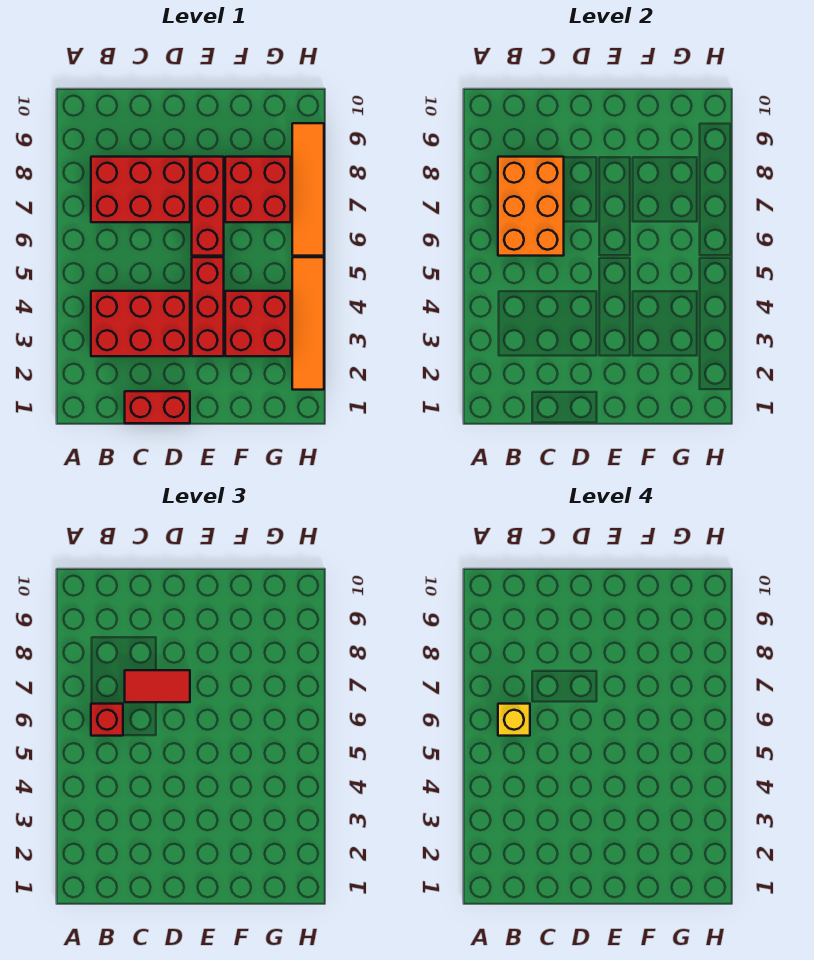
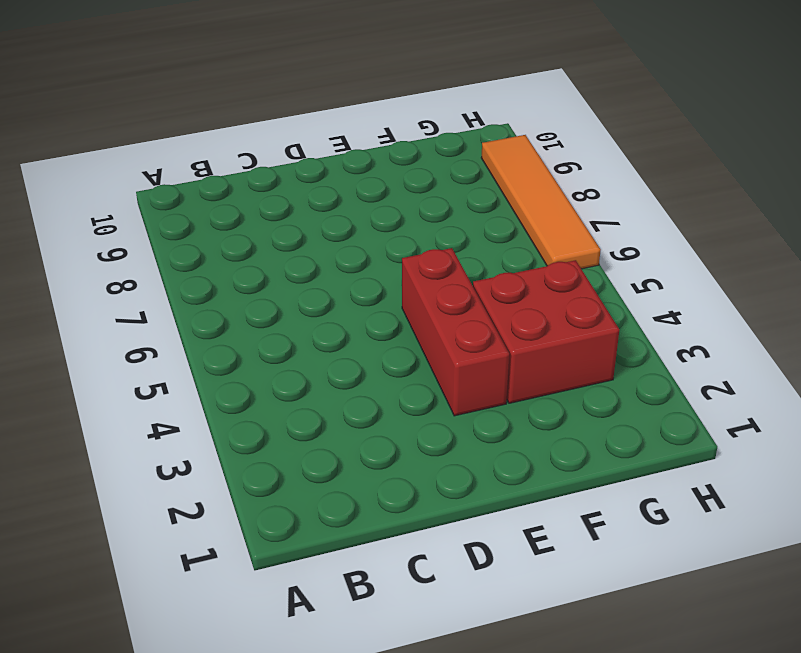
none -> red brick B3:D4 level 1
none -> red brick B7:D8 level 1
none -> red brick C1:D1 level 1

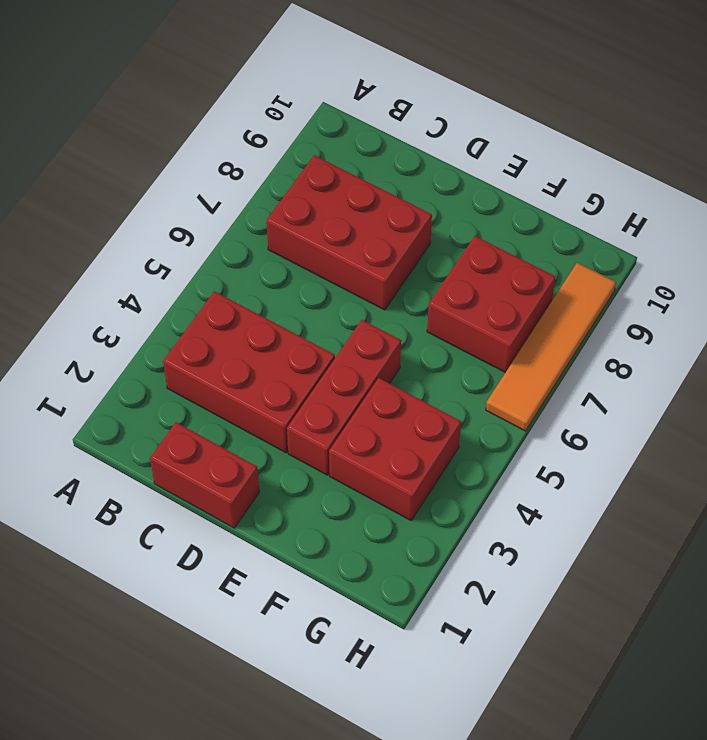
none -> red brick E6:E8 level 1
none -> orange tile H2:H5 level 1
none -> orange brick B6:C8 level 2

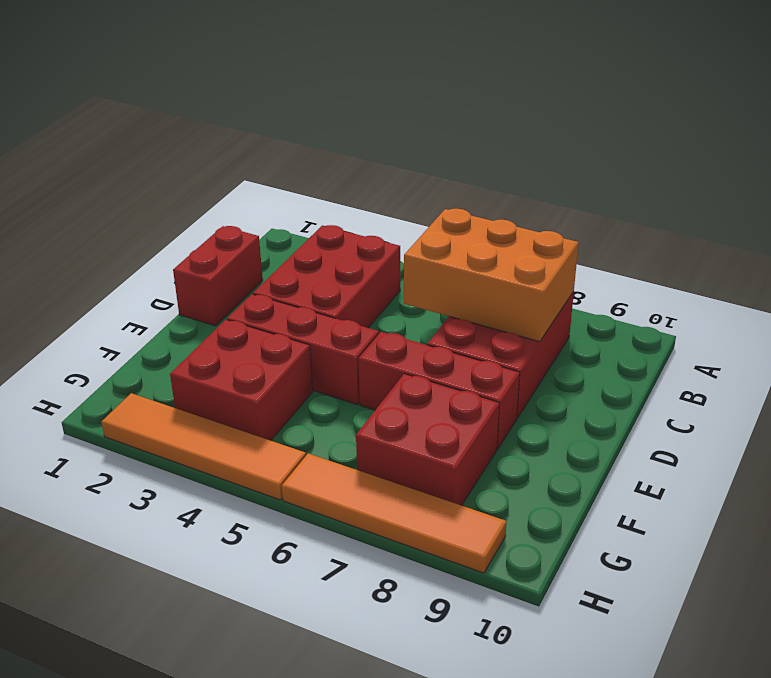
none -> red brick B6 level 3
none -> red tile C7:D7 level 3
none -> yellow brick B6 level 4

